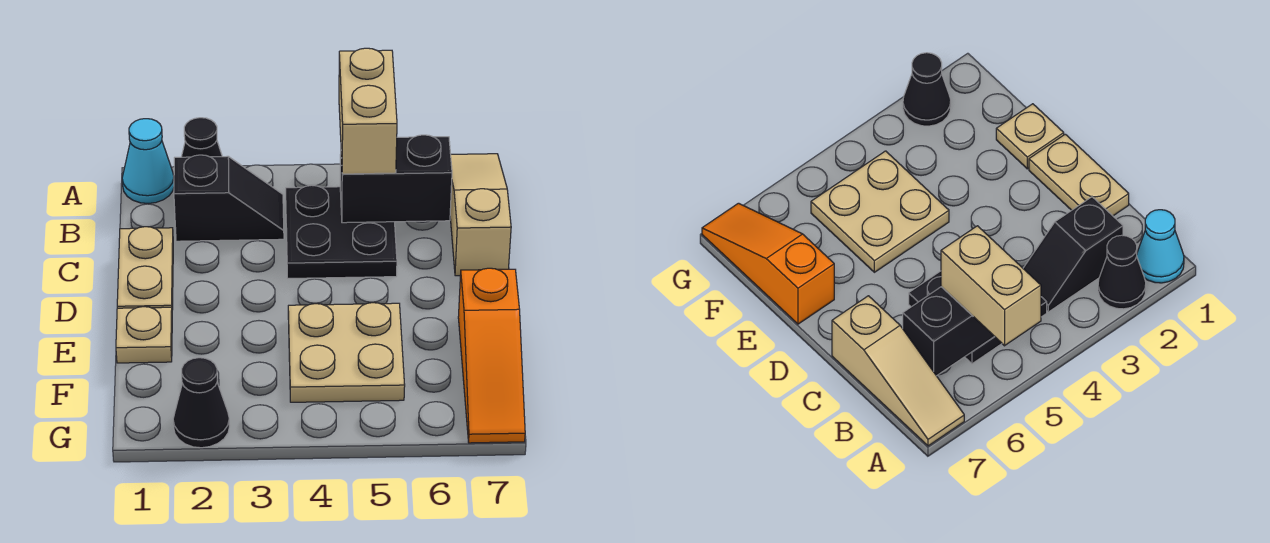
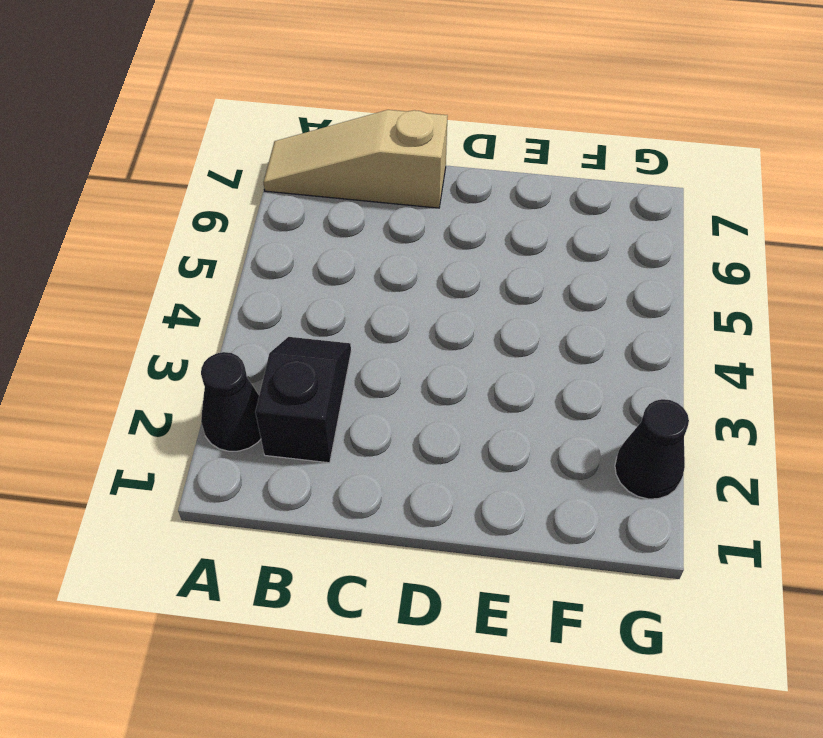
none -> cyan cone A1 level 1
none -> black plate B4:C5 level 1
none -> tan plate C1:D1 level 1

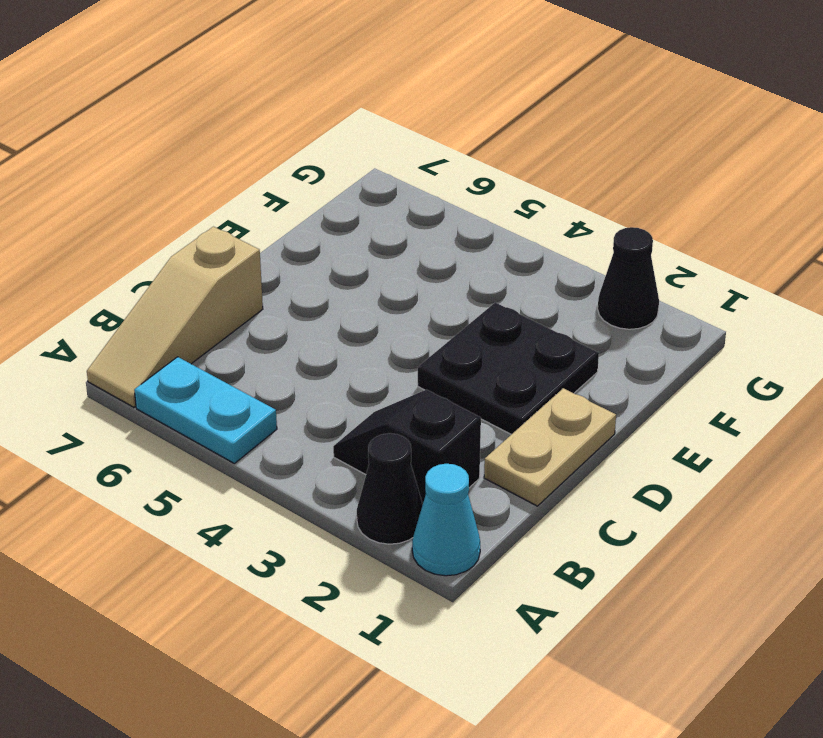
cyan plate A5:A6 level 1 -> none
black plate D2:E3 level 1 -> black plate B4:C5 level 1
none -> tan plate E1 level 1
none -> tan plate E4:F5 level 1
none -> orange slope E7:G7 level 1 top E

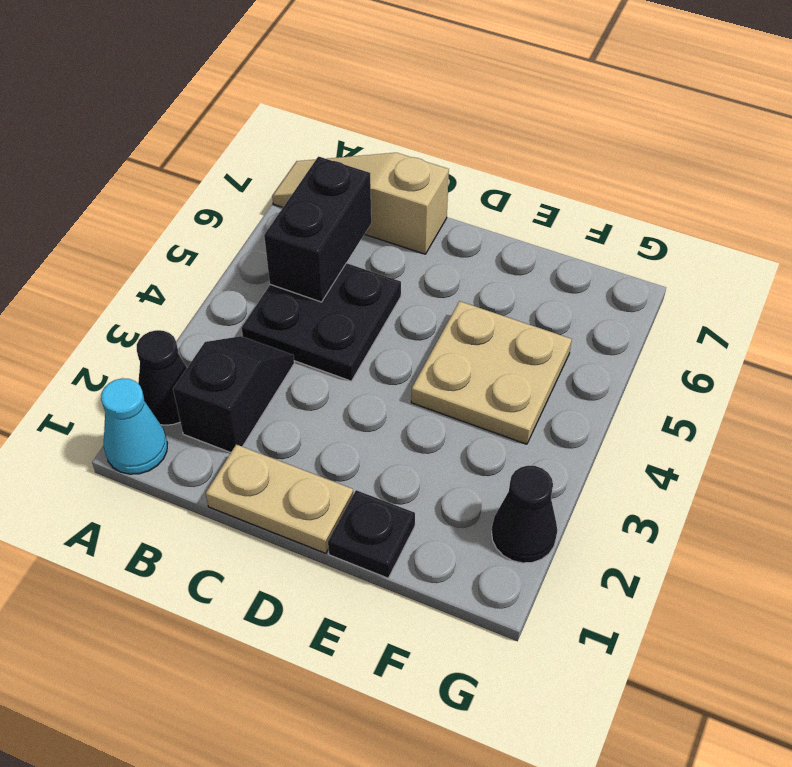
black plate E1 level 1 -> tan plate E1 level 1
none -> orange slope E7:G7 level 1 top E
none -> tan brick A5:B5 level 3

